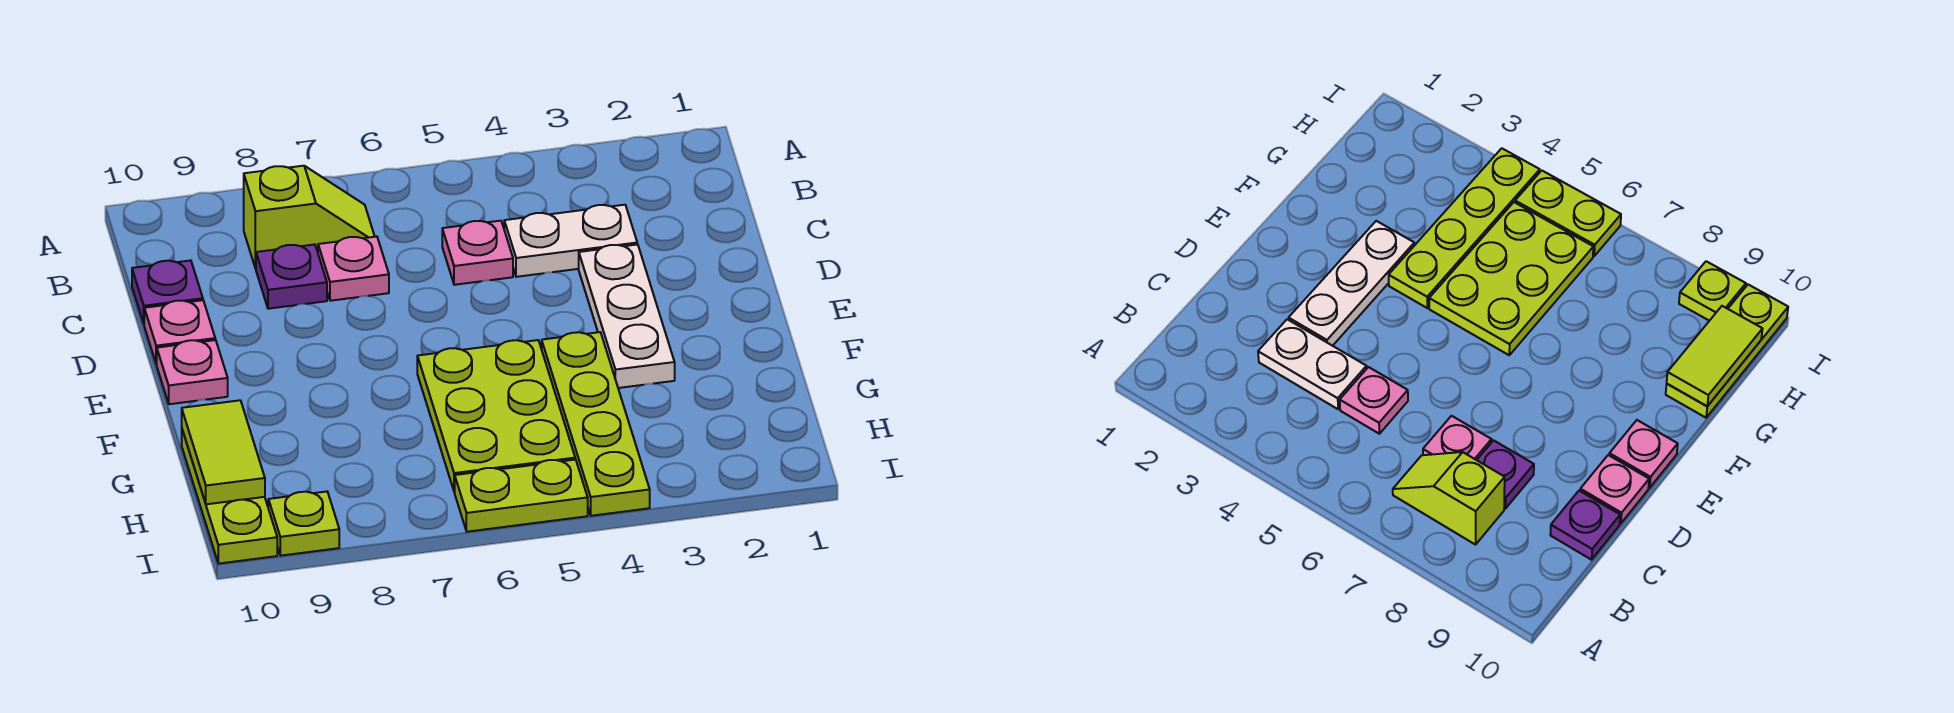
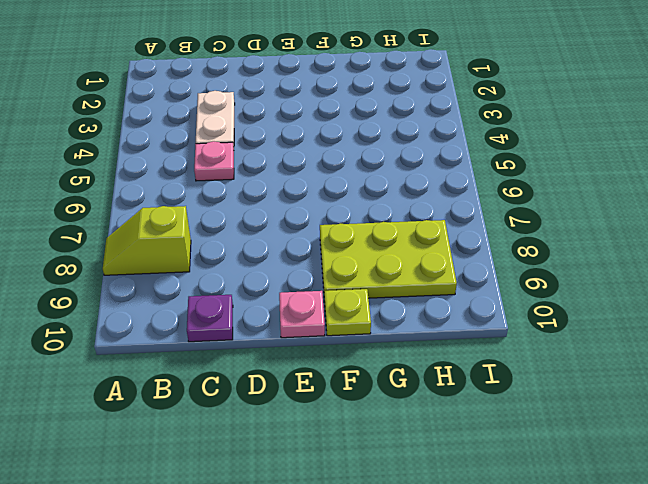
lime slope A8:B8 level 1 top B -> lime slope B7:B8 level 1 top 8
lime plate F8:H9 level 1 -> lime plate F5:H6 level 1
lime plate F10 level 1 -> lime plate I9 level 1
none -> pink plate C7 level 1
none -> purple plate C8 level 1
none -> white plate D3:F3 level 1

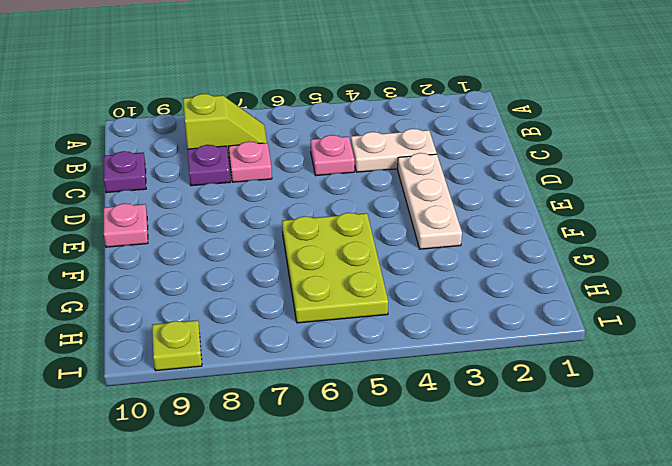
none -> pink plate D10 level 1
none -> lime plate F4:I4 level 1
none -> lime plate G10:I10 level 1

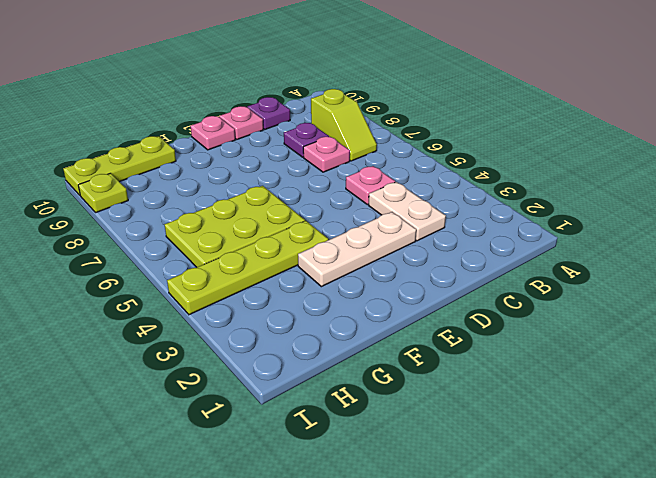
none -> lime plate I5:I6 level 1
none -> lime tile G10:H10 level 2

